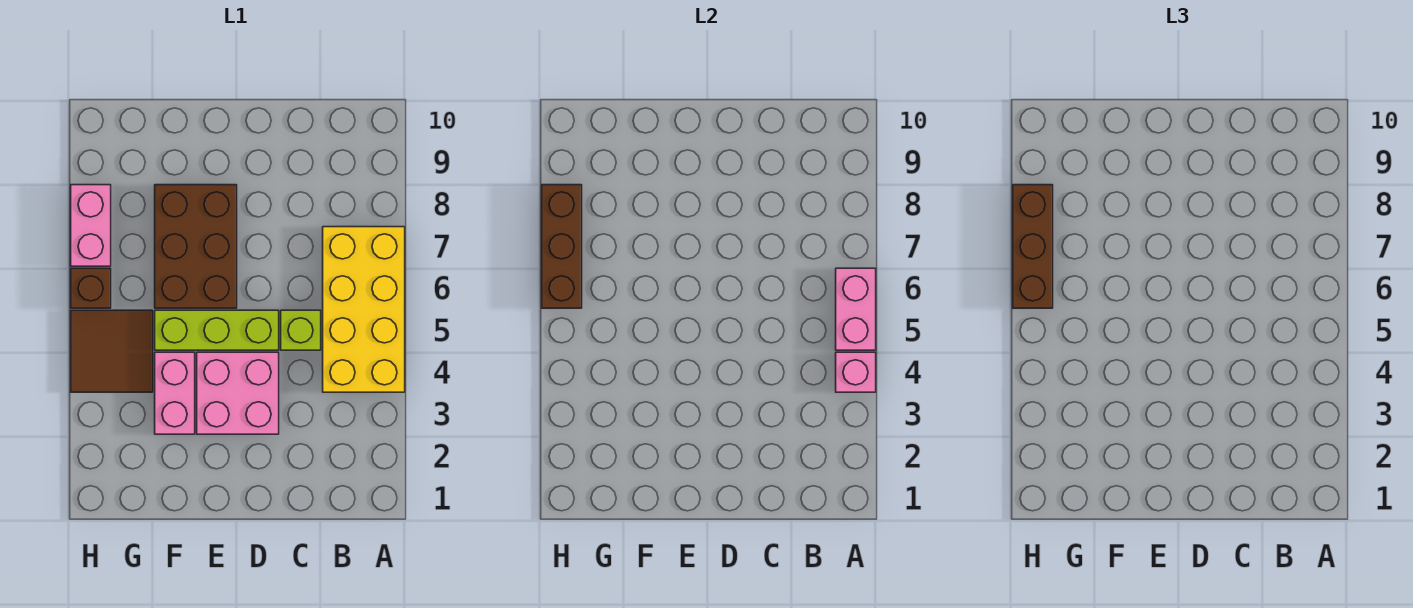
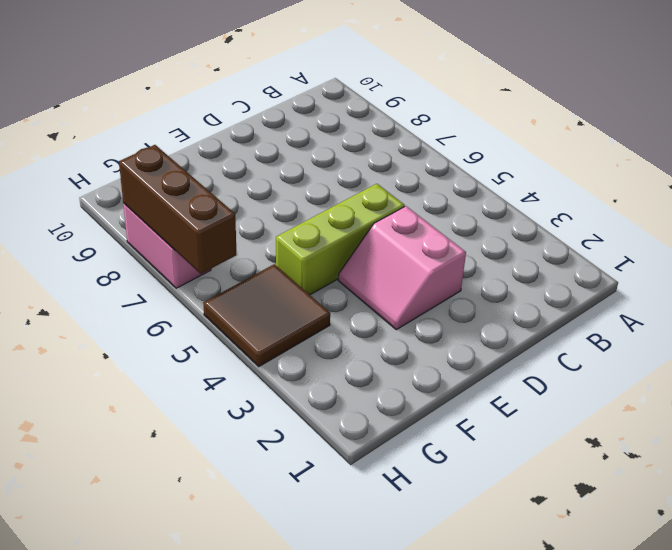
pink slope D3:E4 level 1 top D -> pink brick D3:E4 level 1
none -> yellow brick A4:B7 level 1
none -> lime brick C5 level 1
none -> brown brick E6:F8 level 1

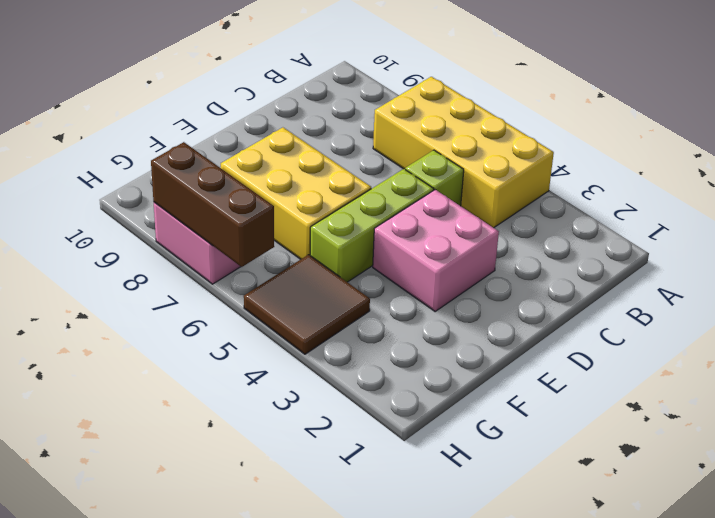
yellow brick E6:F8 level 1 -> brown brick E6:F8 level 1
none -> pink brick F3:F4 level 1
none -> brown brick H6 level 1
none -> pink brick A4 level 2

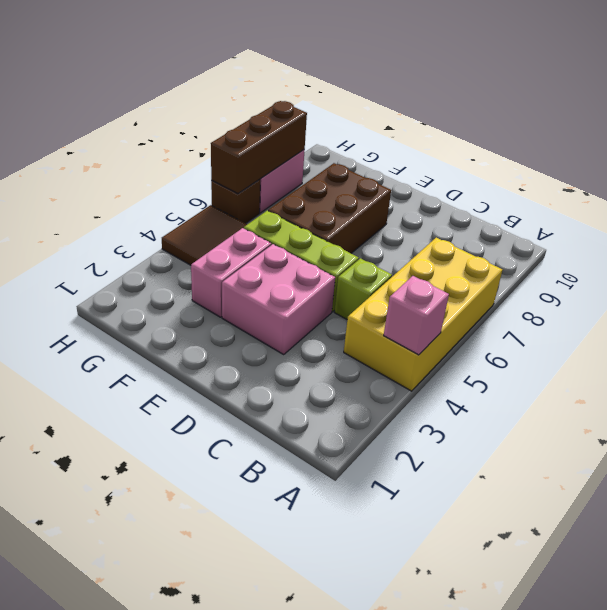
none -> pink brick A5:A6 level 2
none -> brown brick H6:H8 level 3

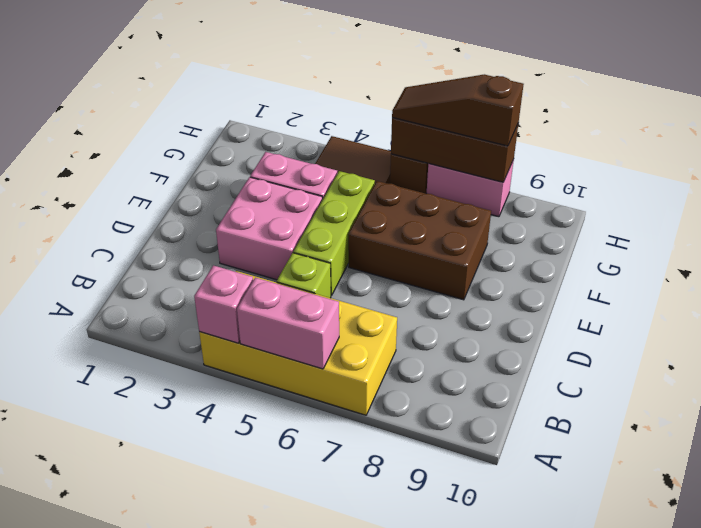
brown slope H6:H8 level 3 top 8 -> brown brick H6:H8 level 3

